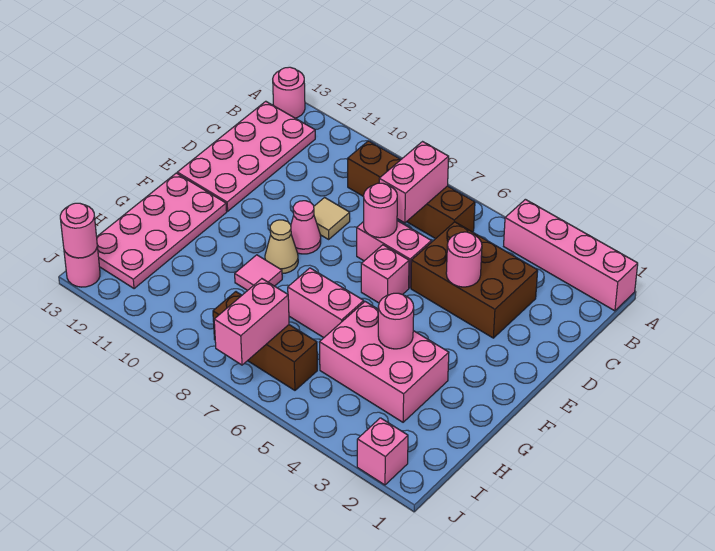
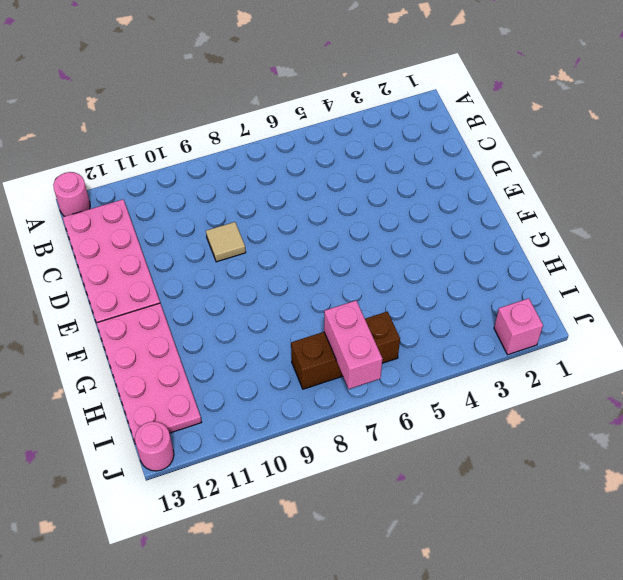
none -> pink brick A1:A4 level 1
none -> brown brick B6:B9 level 1
none -> brown brick C3:D5 level 1

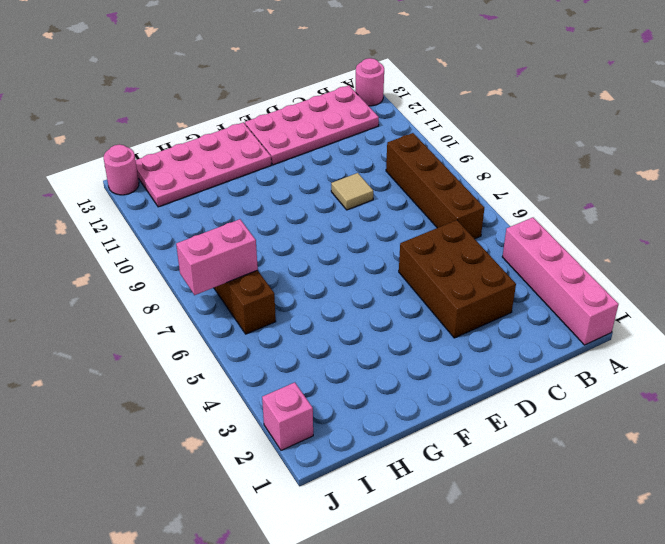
none -> pink brick D6:D7 level 1
none -> pink brick E6 level 1
none -> pink cone E9 level 1

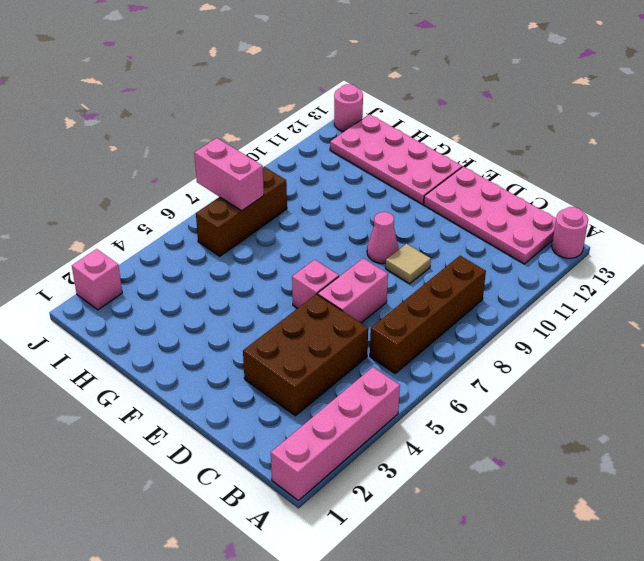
none -> tan cone F9 level 1
none -> pink brick G3:H5 level 1
none -> pink brick G6:G7 level 1

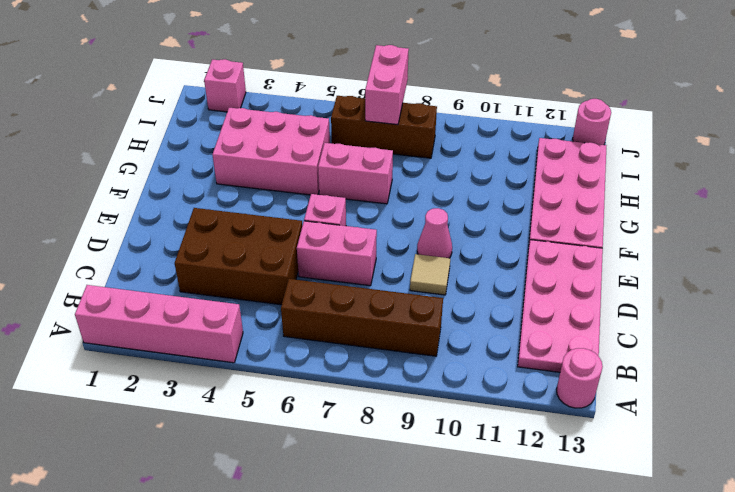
none -> tan cone F9 level 1
none -> pink tile G9 level 1
none -> pink brick B7:C7 level 2

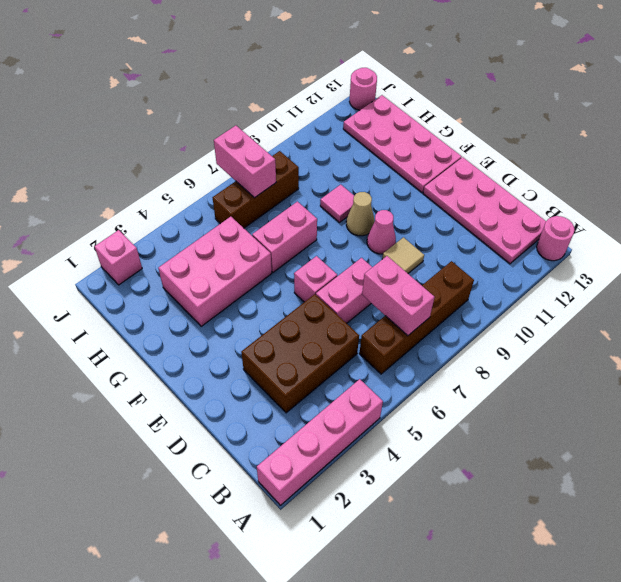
none -> pink round brick D4 level 2
none -> pink round brick D7 level 2
none -> pink round brick G4 level 2

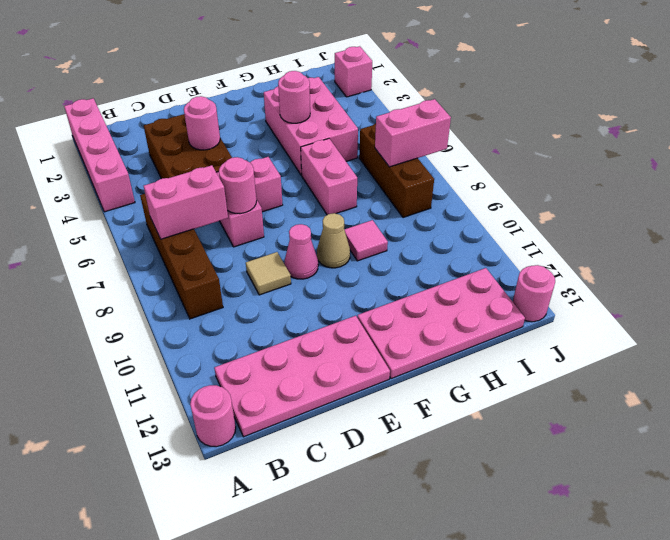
none -> pink round brick J13 level 2

